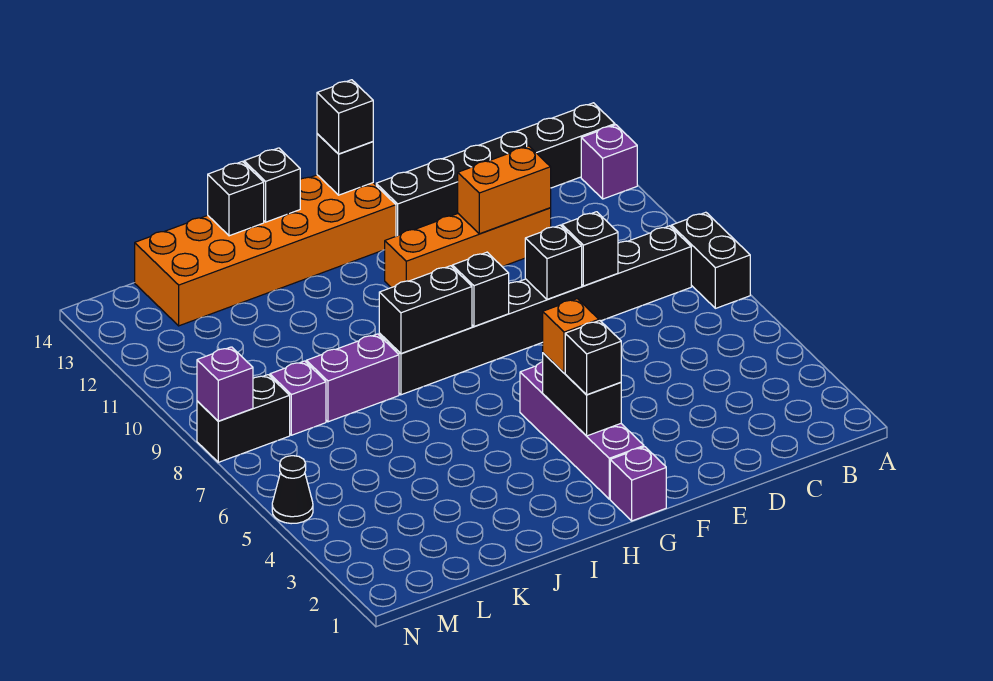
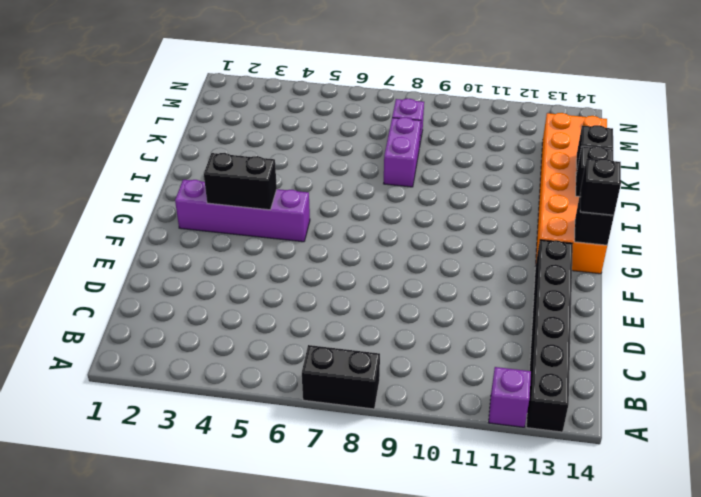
none -> black brick B8:I8 level 1
none -> orange brick D11:G11 level 1
none -> purple brick G1 level 1

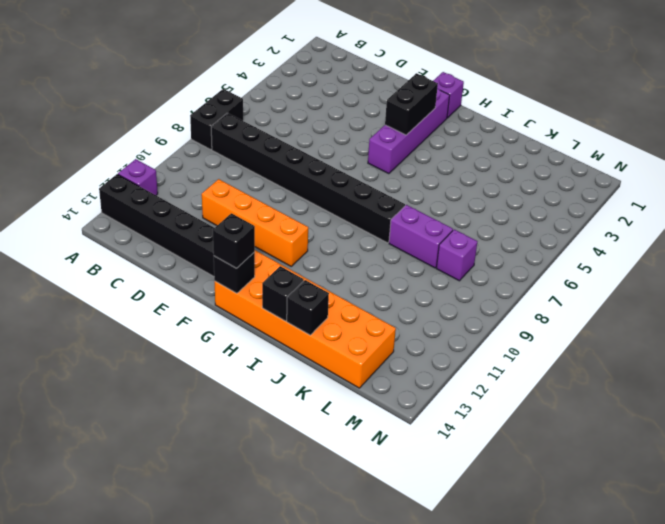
none -> black brick M8:N8 level 1
none -> black cone N5 level 1
none -> black brick D8 level 2

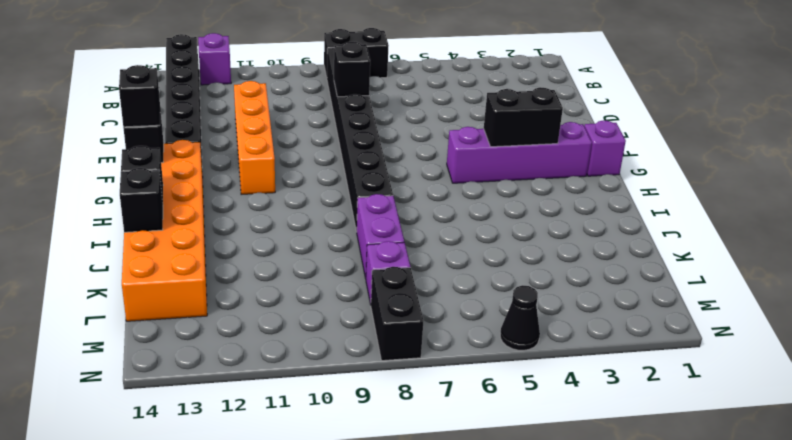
none -> orange brick D11:E11 level 2
none -> black brick E8 level 2
none -> black brick G8 level 2

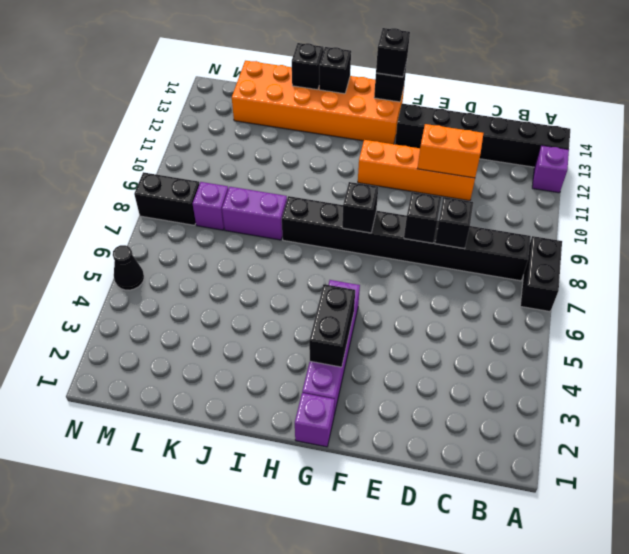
none -> black brick H8:I8 level 2
none -> purple brick N8 level 2
none -> black brick G3 level 3

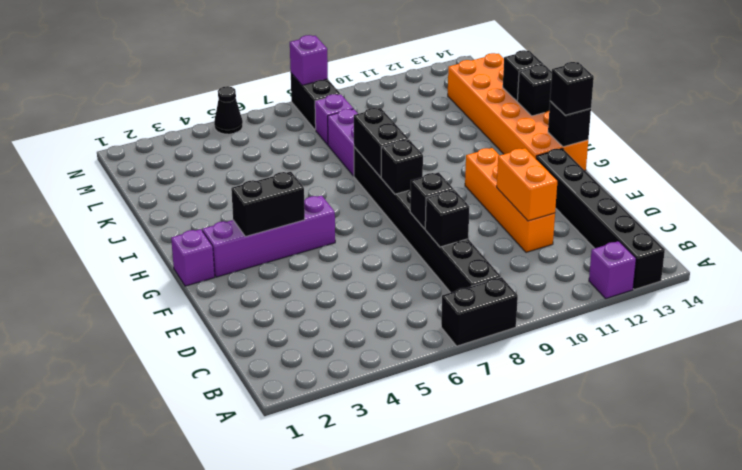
none -> black brick G3 level 3
none -> orange brick G4 level 3

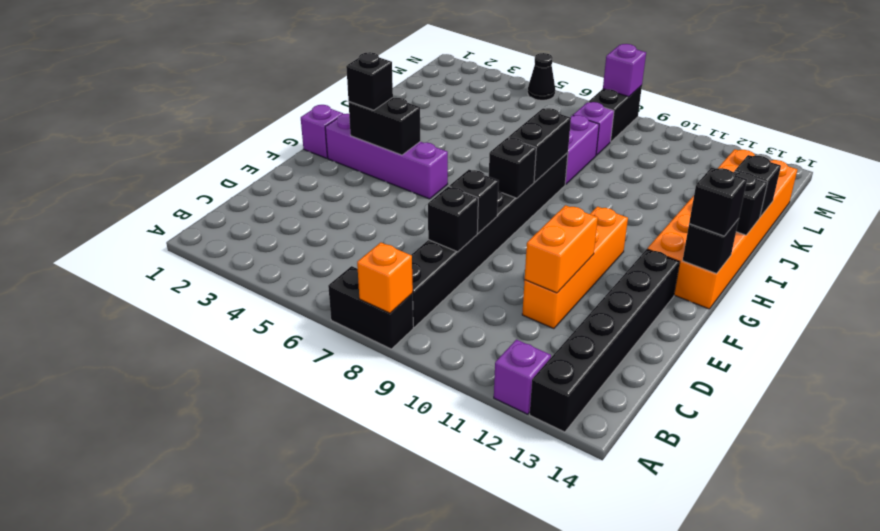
orange brick A8 level 2 -> orange brick G4 level 3

